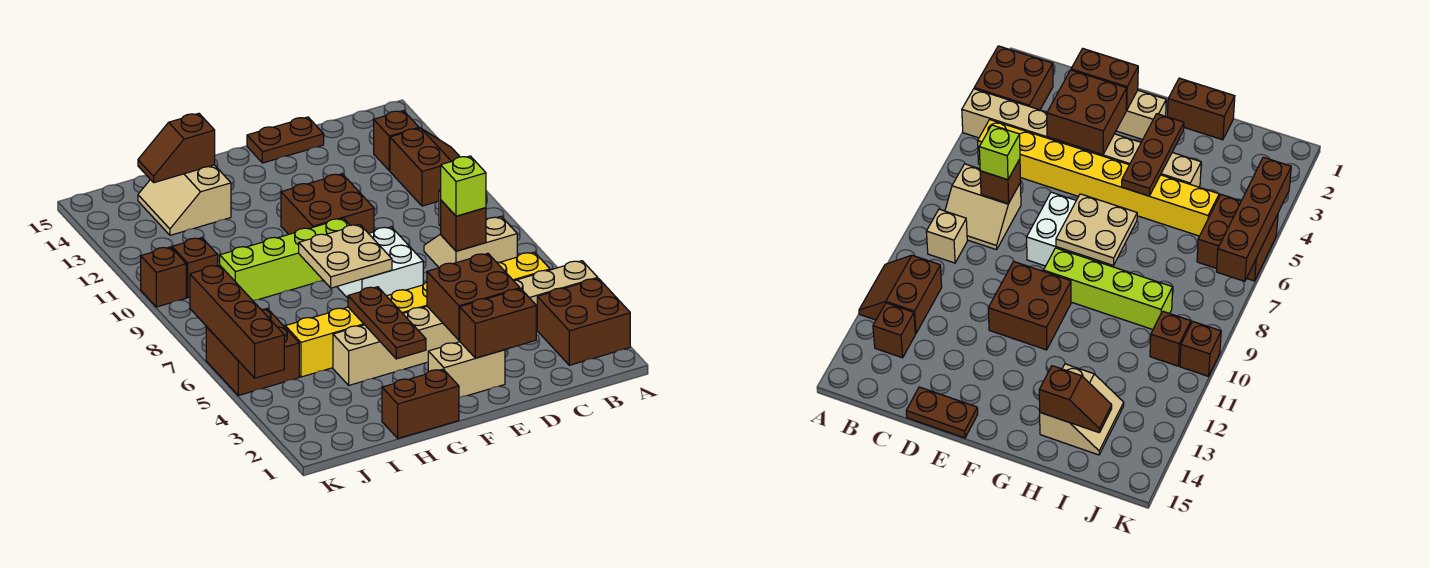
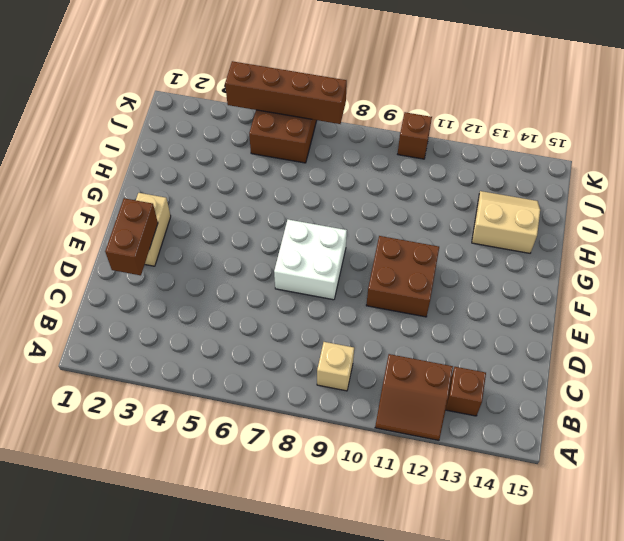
none -> brown brick A2:B3 level 1
none -> tan brick A4:H4 level 1
none -> yellow brick B5:I5 level 1

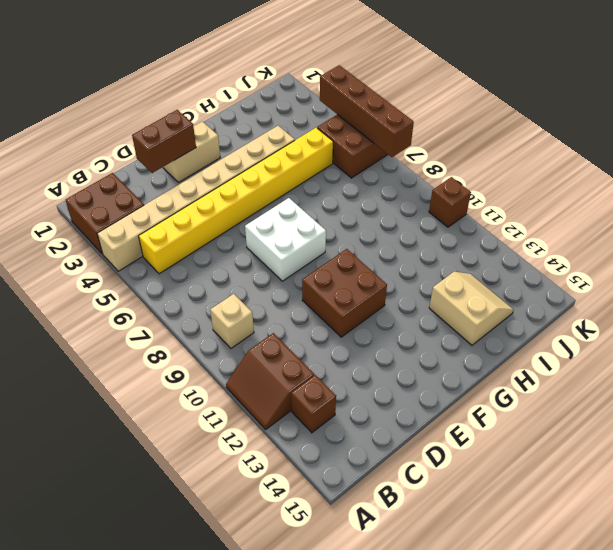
none -> tan slope B7:C8 level 1 top 7
none -> brown plate D15:E15 level 1
none -> lime brick F9:I9 level 1

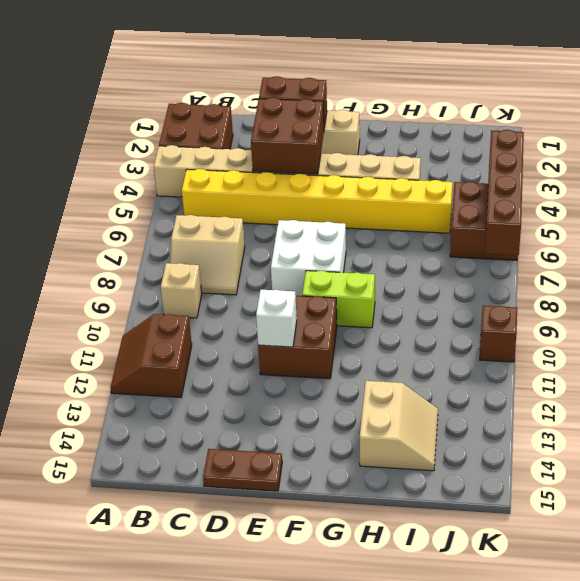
white brick E11 level 2 -> none
lime brick F9:G9 level 1 -> lime brick F9:I9 level 1
none -> brown brick B13 level 1
none -> brown brick G1:H1 level 1
none -> brown brick J10 level 1

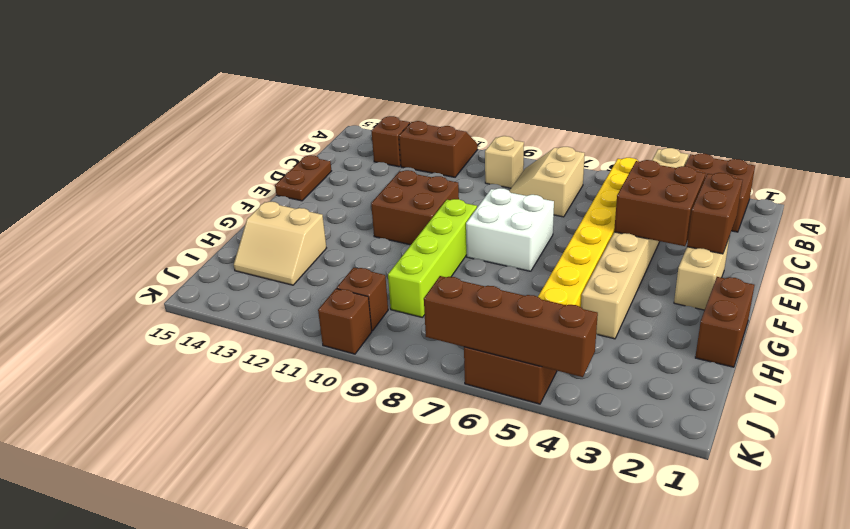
none -> brown brick C7 level 2
none -> tan plate F7:G8 level 2
none -> brown plate G3:G5 level 2

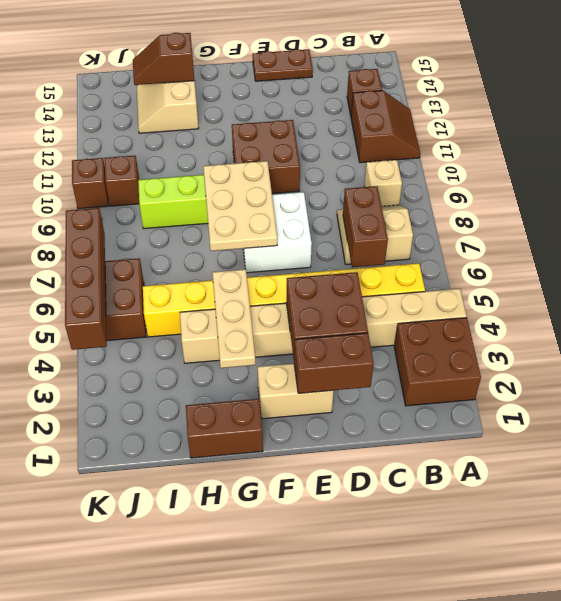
brown brick C6:C7 level 2 -> brown brick C7 level 2
tan plate F7:G9 level 2 -> tan plate F7:G8 level 2
tan plate G3:G5 level 2 -> brown plate G3:G5 level 2
none -> lime brick C7 level 3

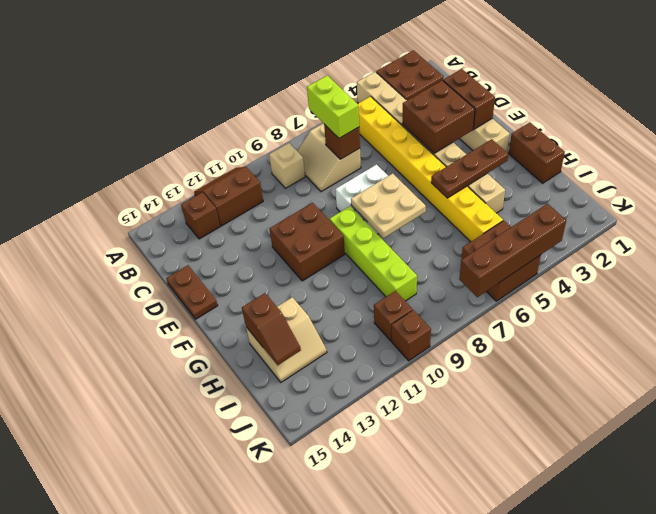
lime brick B7:C7 level 3 -> lime brick C7 level 3

